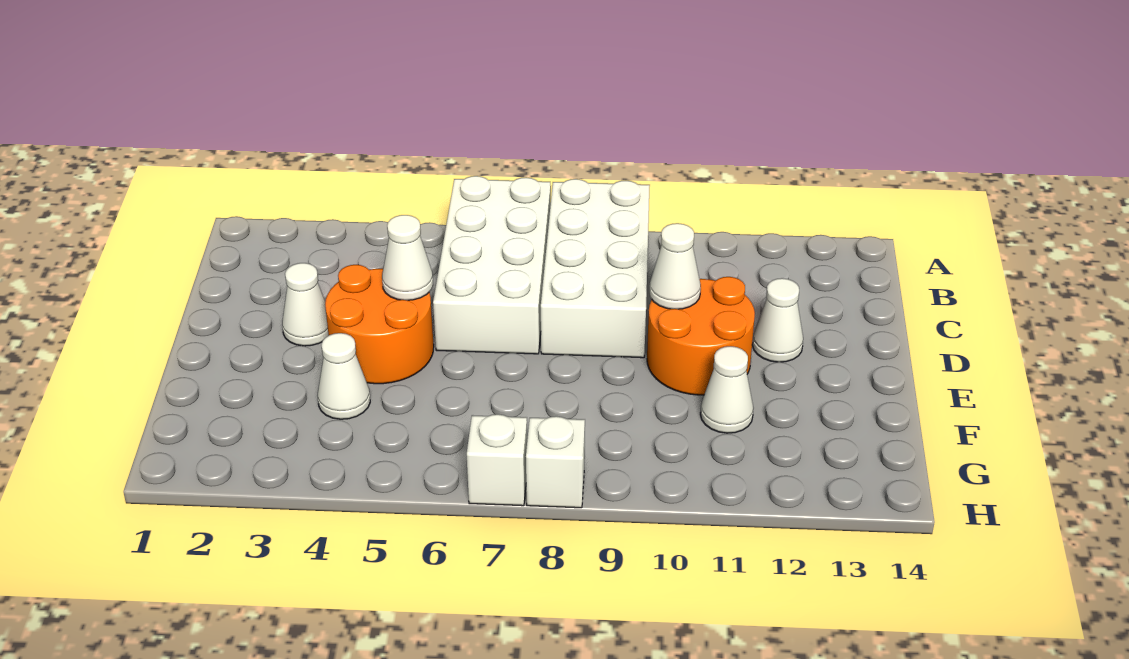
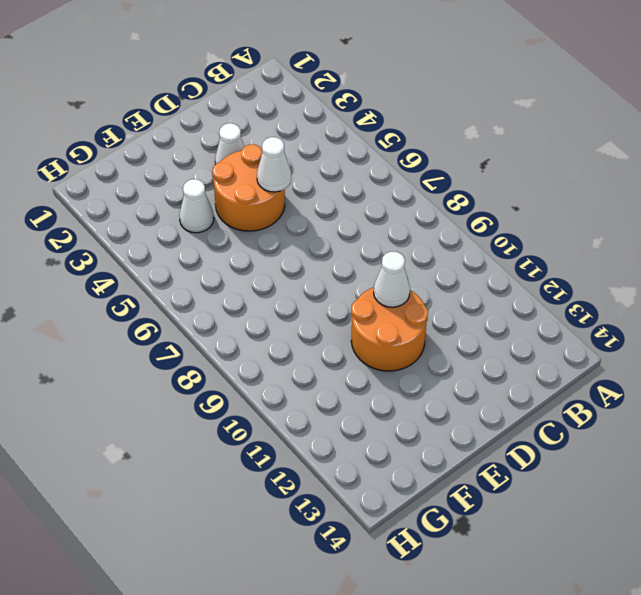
none -> white brick A6:D7 level 1
none -> white brick A8:D9 level 1
none -> white cone D12 level 1

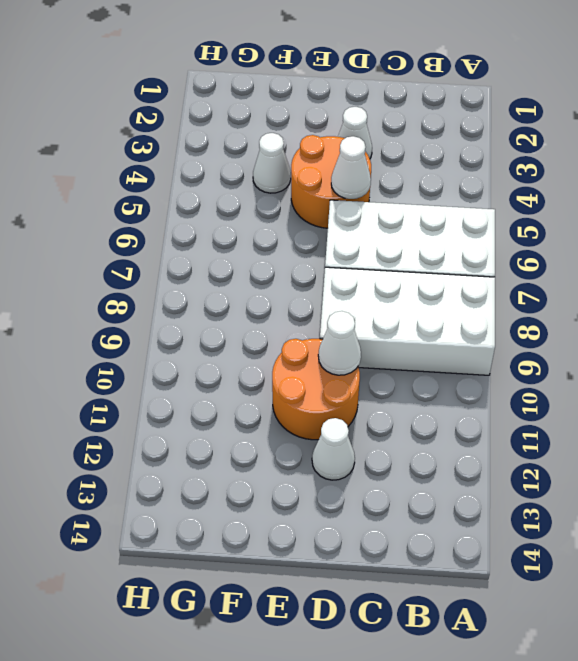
none -> white cone F11 level 1
none -> white brick H7 level 1
none -> white brick H8 level 1

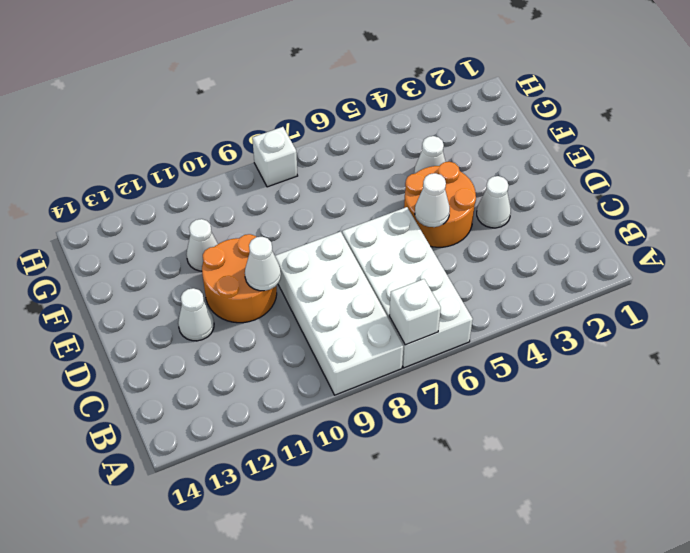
white brick A7 level 2 -> white brick H7 level 1

